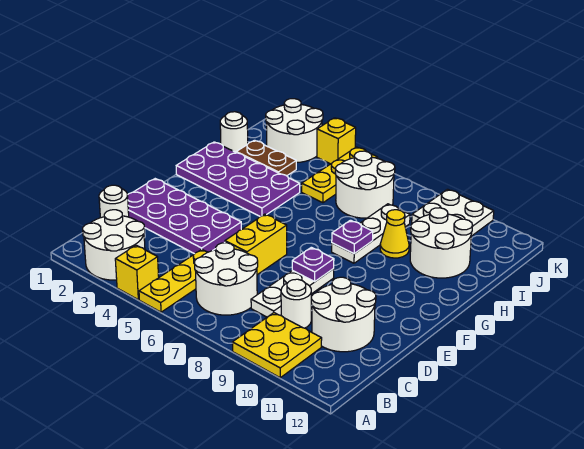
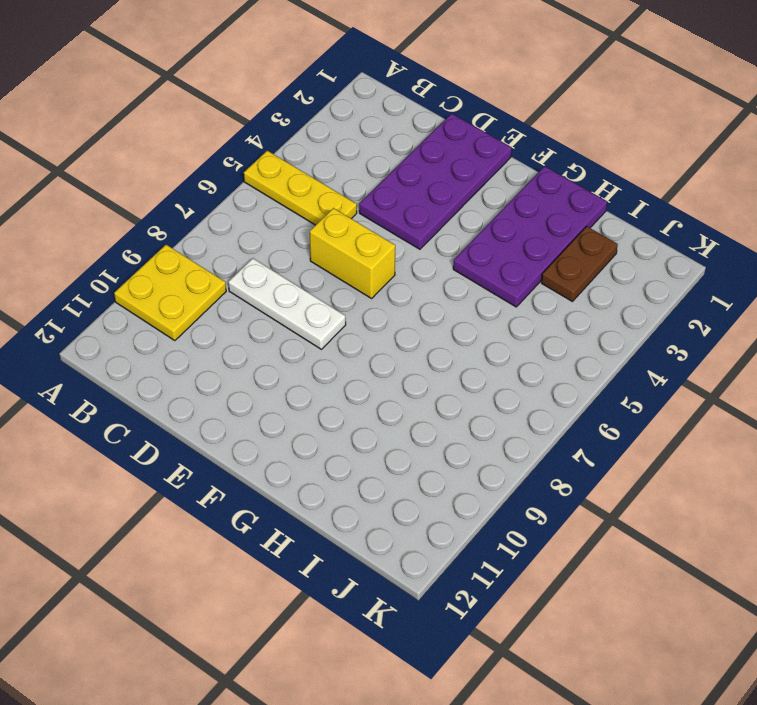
none -> white round brick A2:B3 level 1
none -> yellow brick A4 level 1
none -> white round brick B6:C7 level 1

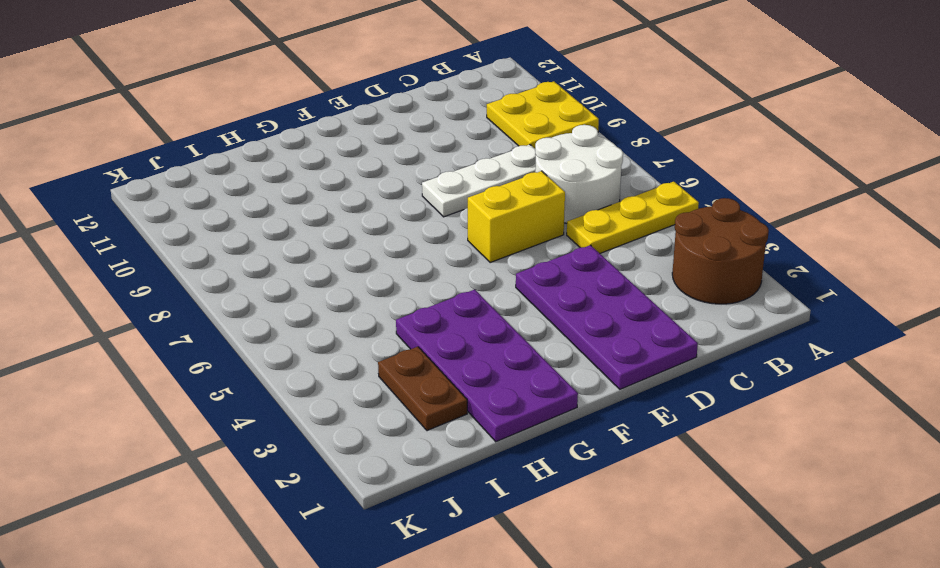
brown round brick A2:B3 level 1 -> white round brick A2:B3 level 1
none -> yellow brick A4 level 1
none -> white round brick C1 level 1
none -> white round brick C9 level 1

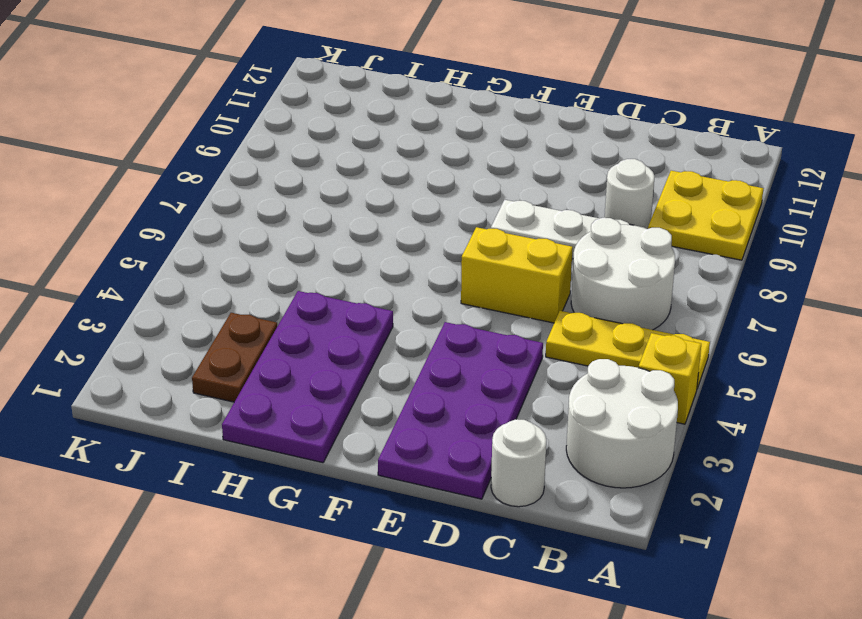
none -> white round brick C10:D11 level 1
none -> white plate G8:I8 level 1
none -> yellow cone H9 level 1

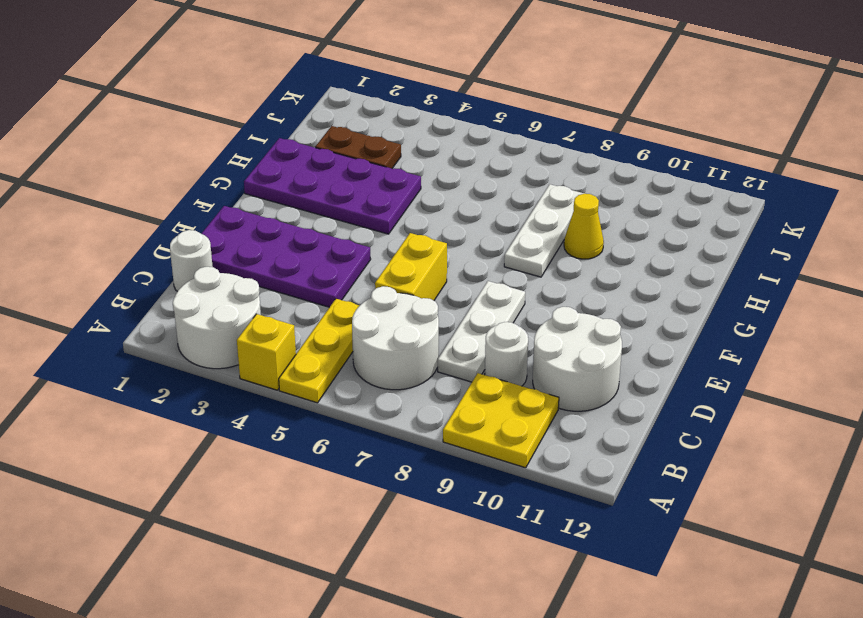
none -> white round brick H10:I11 level 1
none -> white round brick I1 level 1
none -> yellow plate I5:K5 level 1

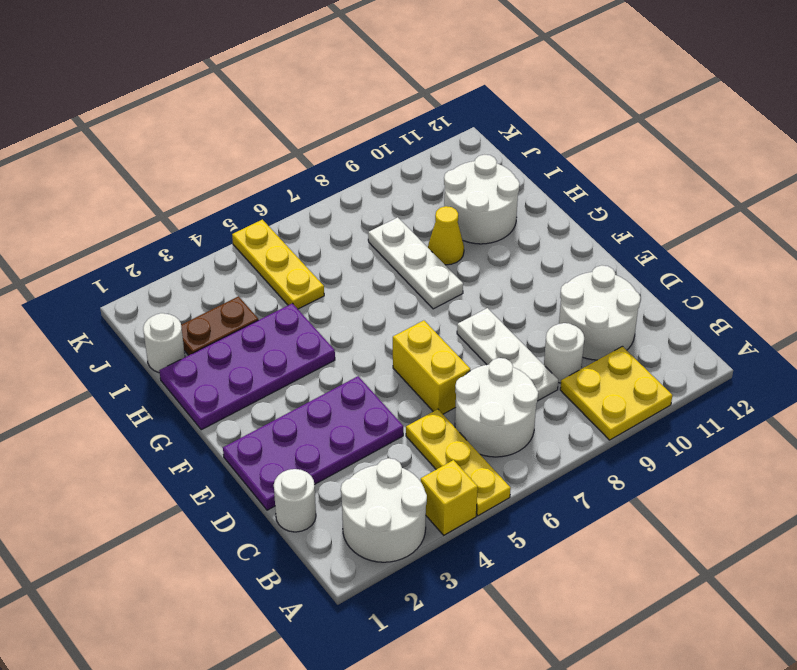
none -> white round brick I6:J7 level 1
none -> white round brick J2:K3 level 1
none -> white plate J9:K10 level 1

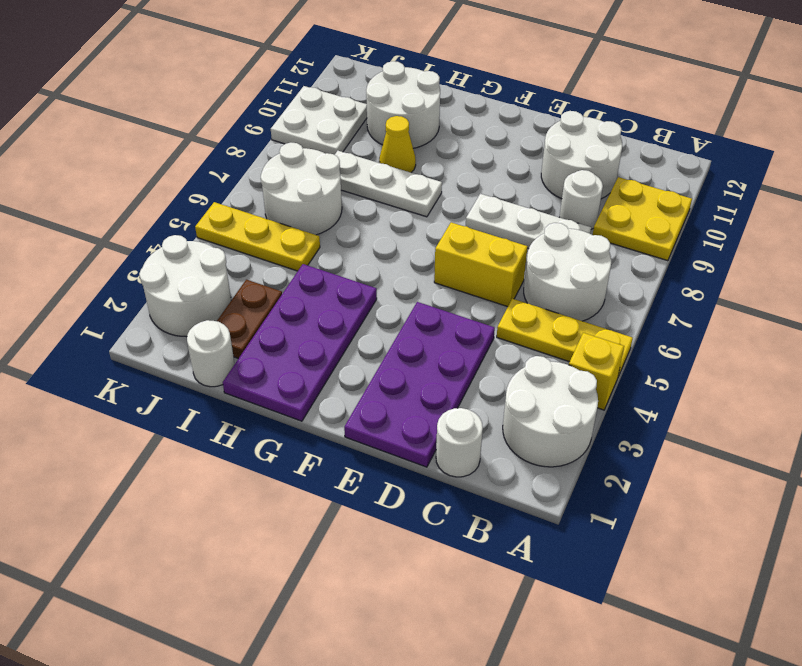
none -> yellow brick K4 level 1
none -> purple plate E8 level 2
none -> purple plate G8 level 2

